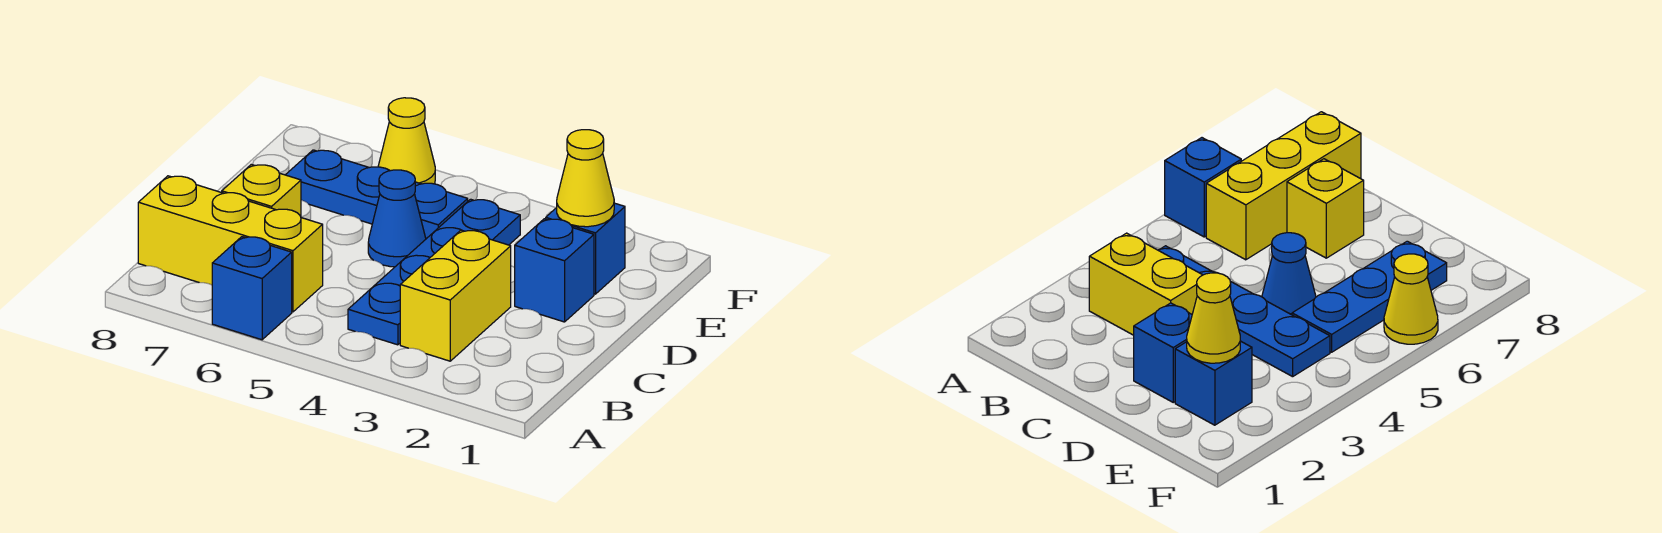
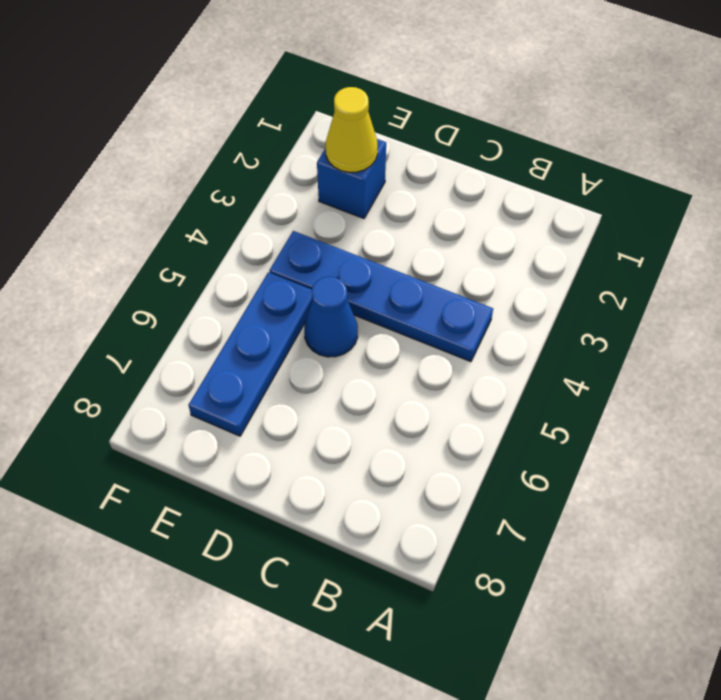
none -> blue brick A6 level 1
none -> yellow brick B3:C3 level 1

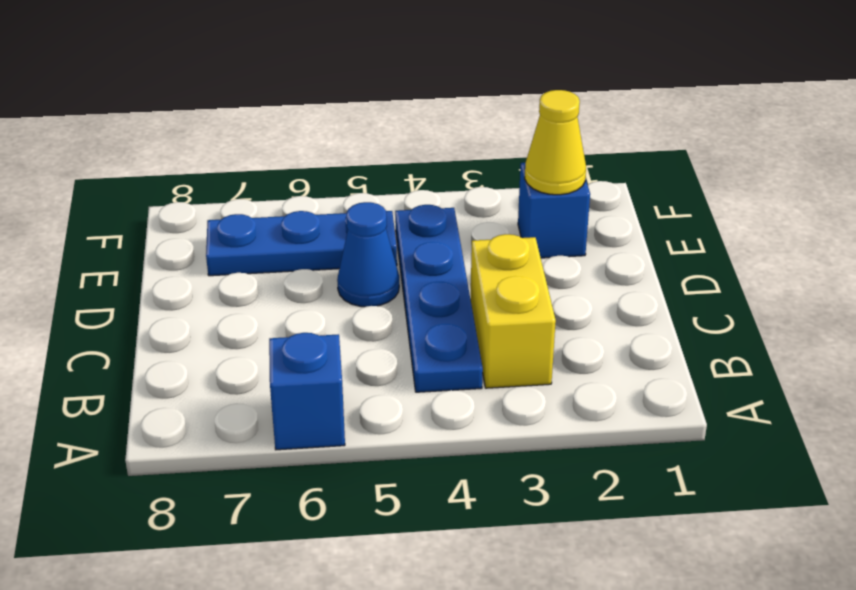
none -> yellow brick B6:B8 level 1
none -> yellow brick C7 level 1

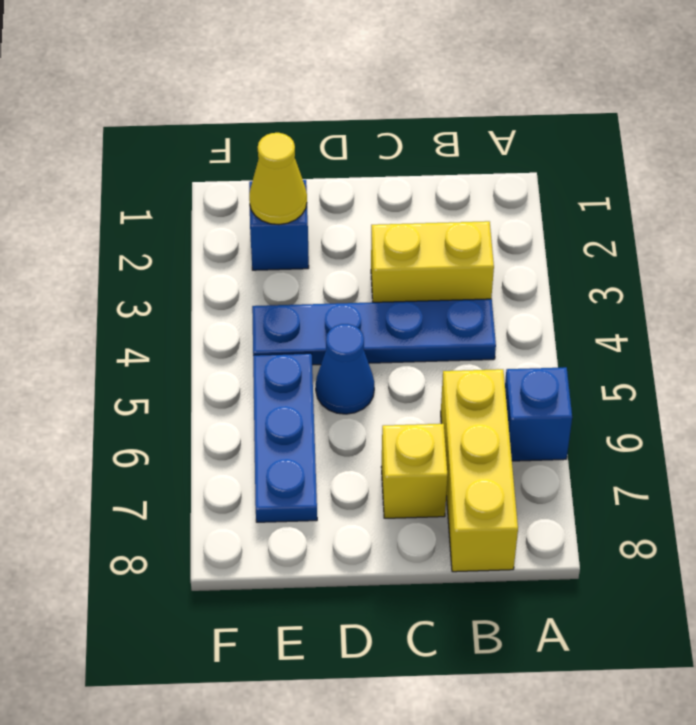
none -> blue brick D2 level 1
none -> yellow cone F6 level 1

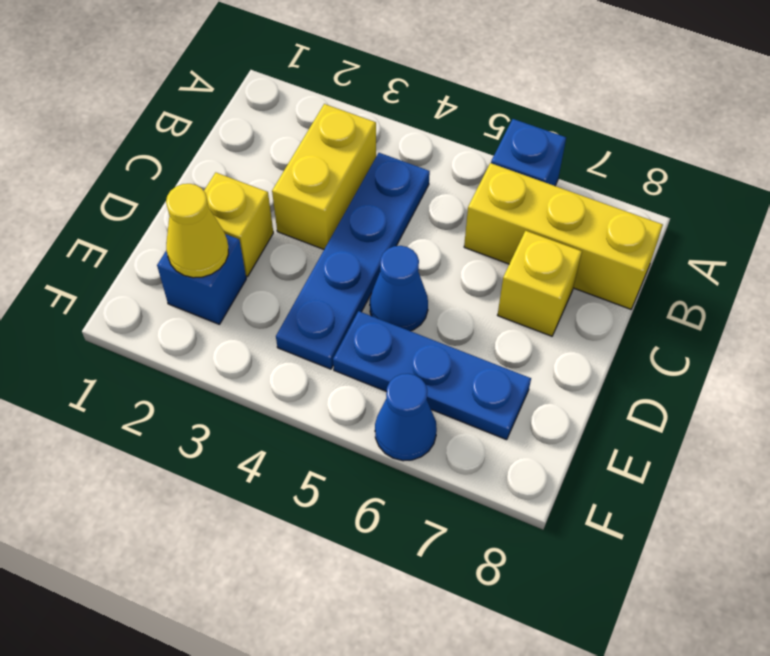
yellow brick D2 level 1 -> blue brick D2 level 1
blue cone F6 level 1 -> yellow cone F6 level 1

